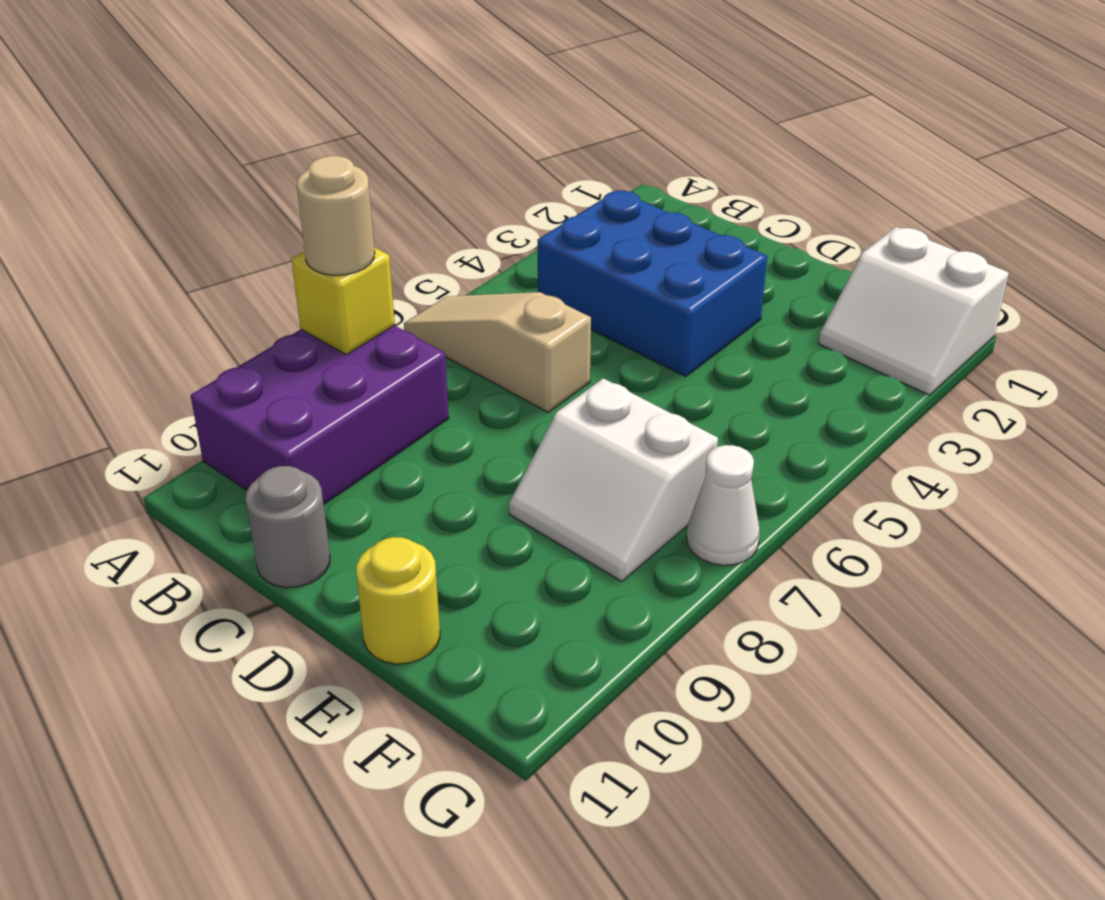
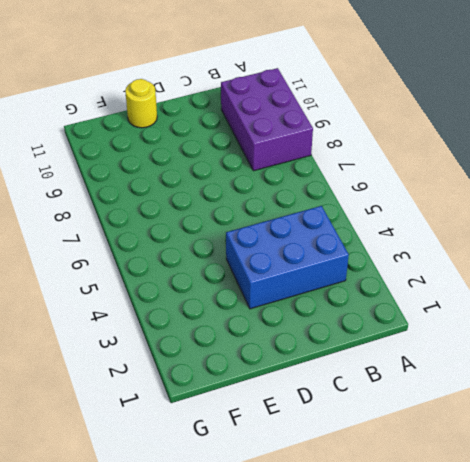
none -> tan slope A6:C6 level 1 top C
none -> grey round brick C11 level 1

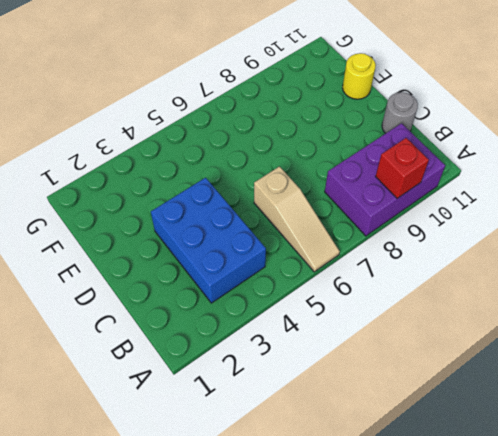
red brick A9 level 2 -> none
none -> white slope E7:F8 level 1 top 7
none -> white slope F1:G2 level 1 top 1

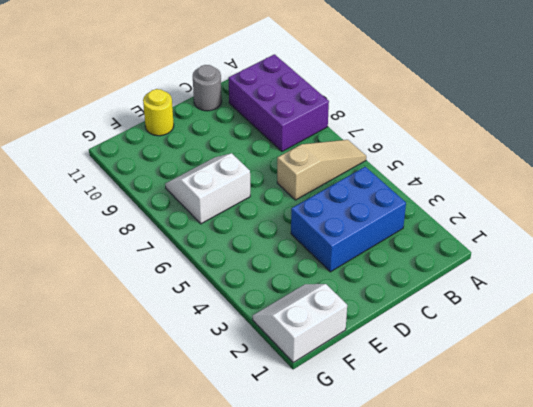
none -> white cone G7 level 1
none -> yellow brick A8 level 2

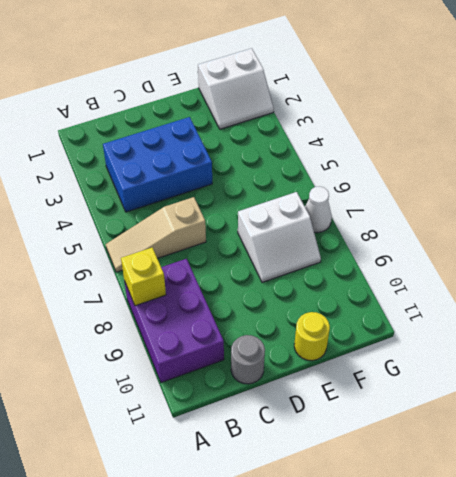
none -> tan round brick A8 level 3

